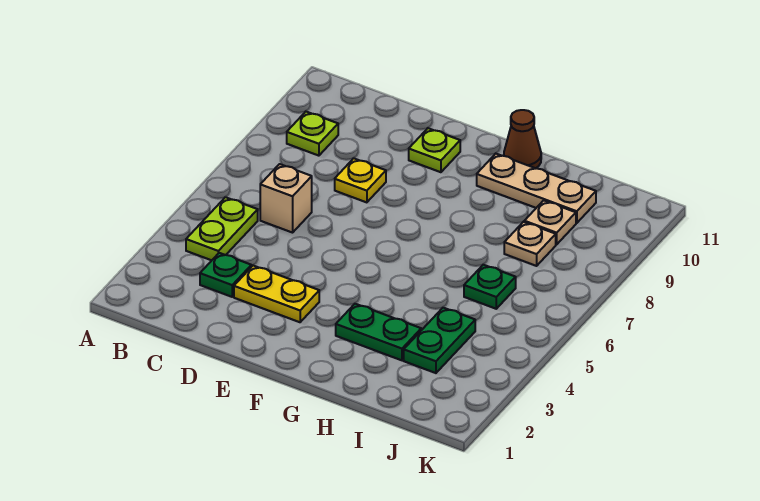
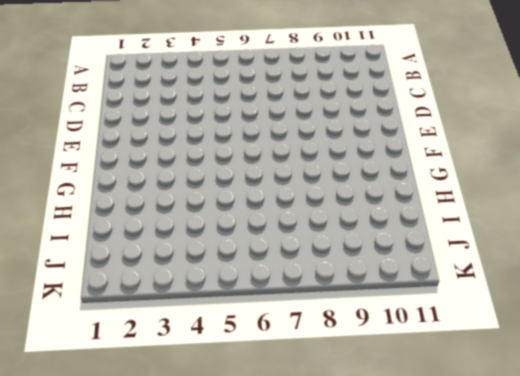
none -> lime plate B4:B5 level 1
none -> lime plate B9 level 1
none -> green plate C3 level 1

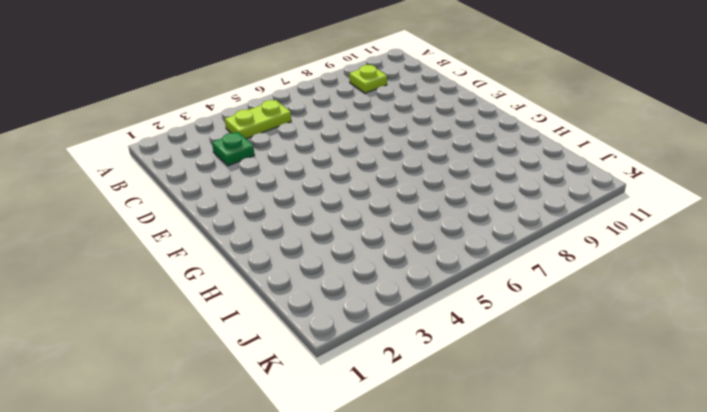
none -> tan brick C6 level 1
none -> yellow plate D3:E3 level 1
none -> yellow plate D8 level 1

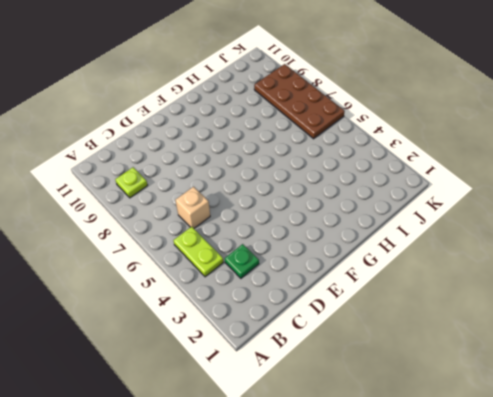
brown plate J6:K9 level 1 -> none
none -> yellow plate D3:E3 level 1
none -> yellow plate D8 level 1
none -> lime plate E10 level 1

